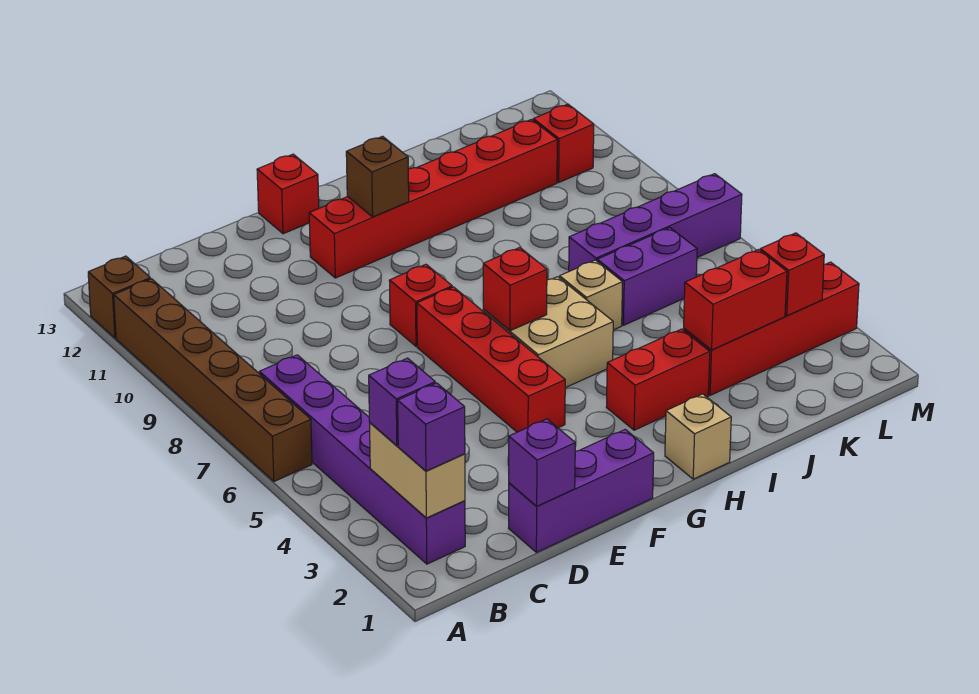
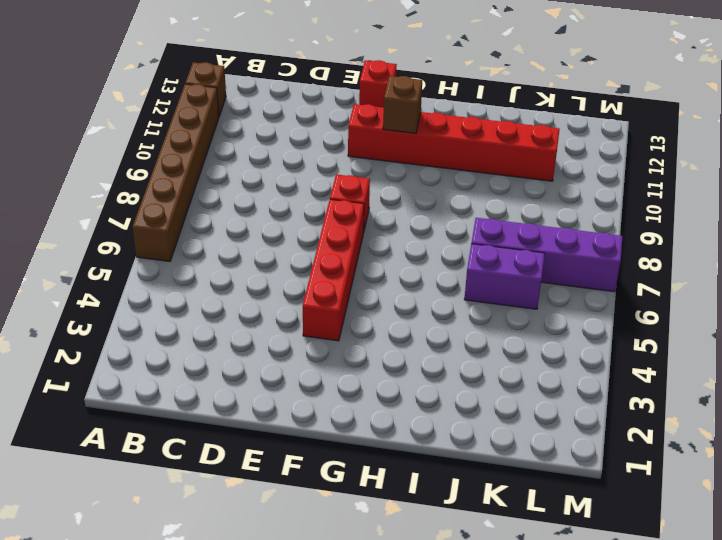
none -> purple brick B2:B7 level 1
none -> purple brick D1:F1 level 1
none -> tan brick G5:H6 level 1

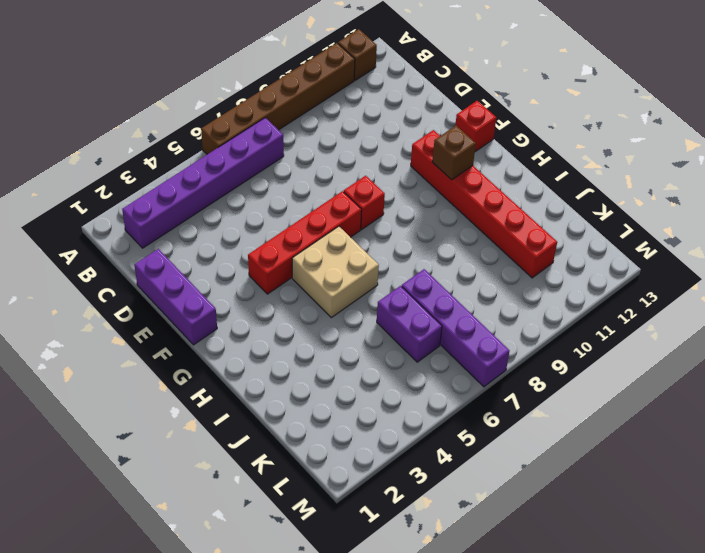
none -> tan brick H1 level 1
none -> red brick H3:I3 level 1
none -> tan brick I6 level 1

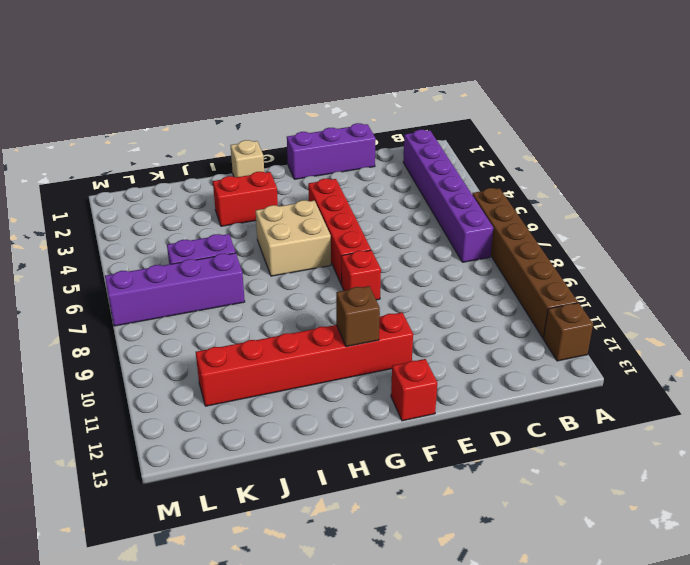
none -> tan brick I6 level 1
none -> red brick J3:M3 level 1
none -> red brick L11 level 1

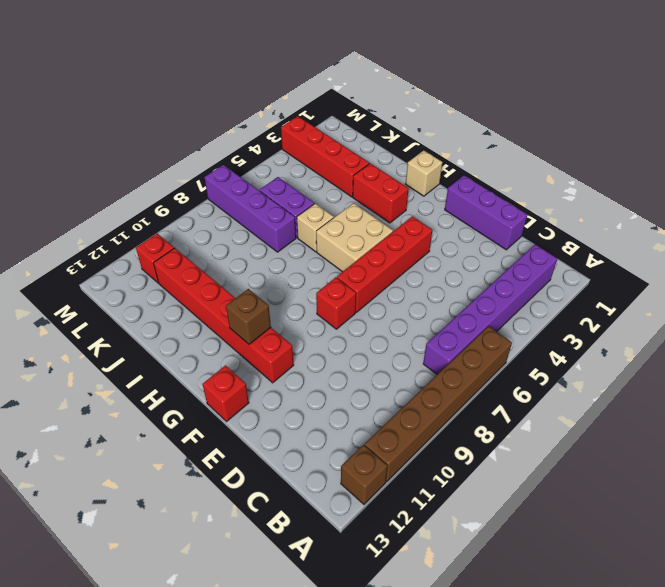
none -> tan brick B2:B3 level 2
none -> purple brick D1 level 2
none -> red brick G6 level 2

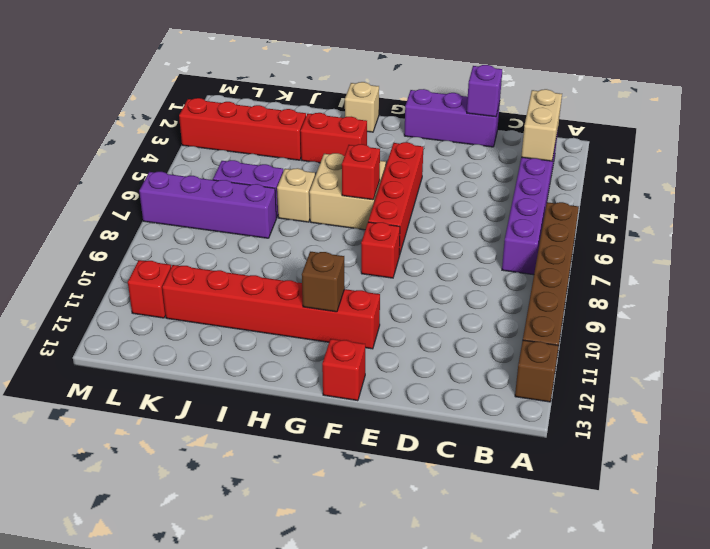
none -> red brick J3:K3 level 2
none -> red brick L3 level 2
none -> purple brick B2 level 3

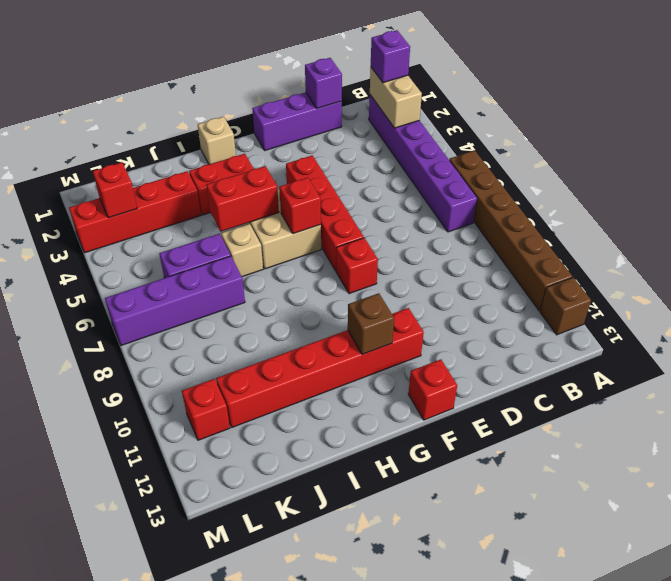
red brick H5:I5 level 2 -> red brick J3:K3 level 2
none -> purple brick B3 level 3

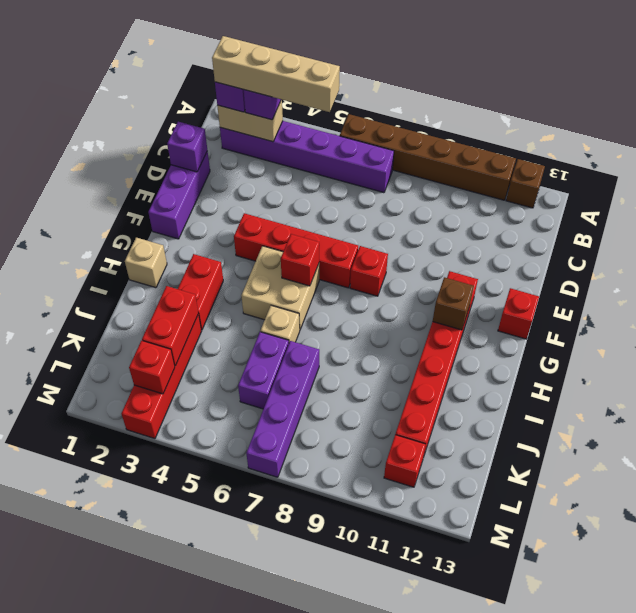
tan brick B2:B5 level 4 -> none

